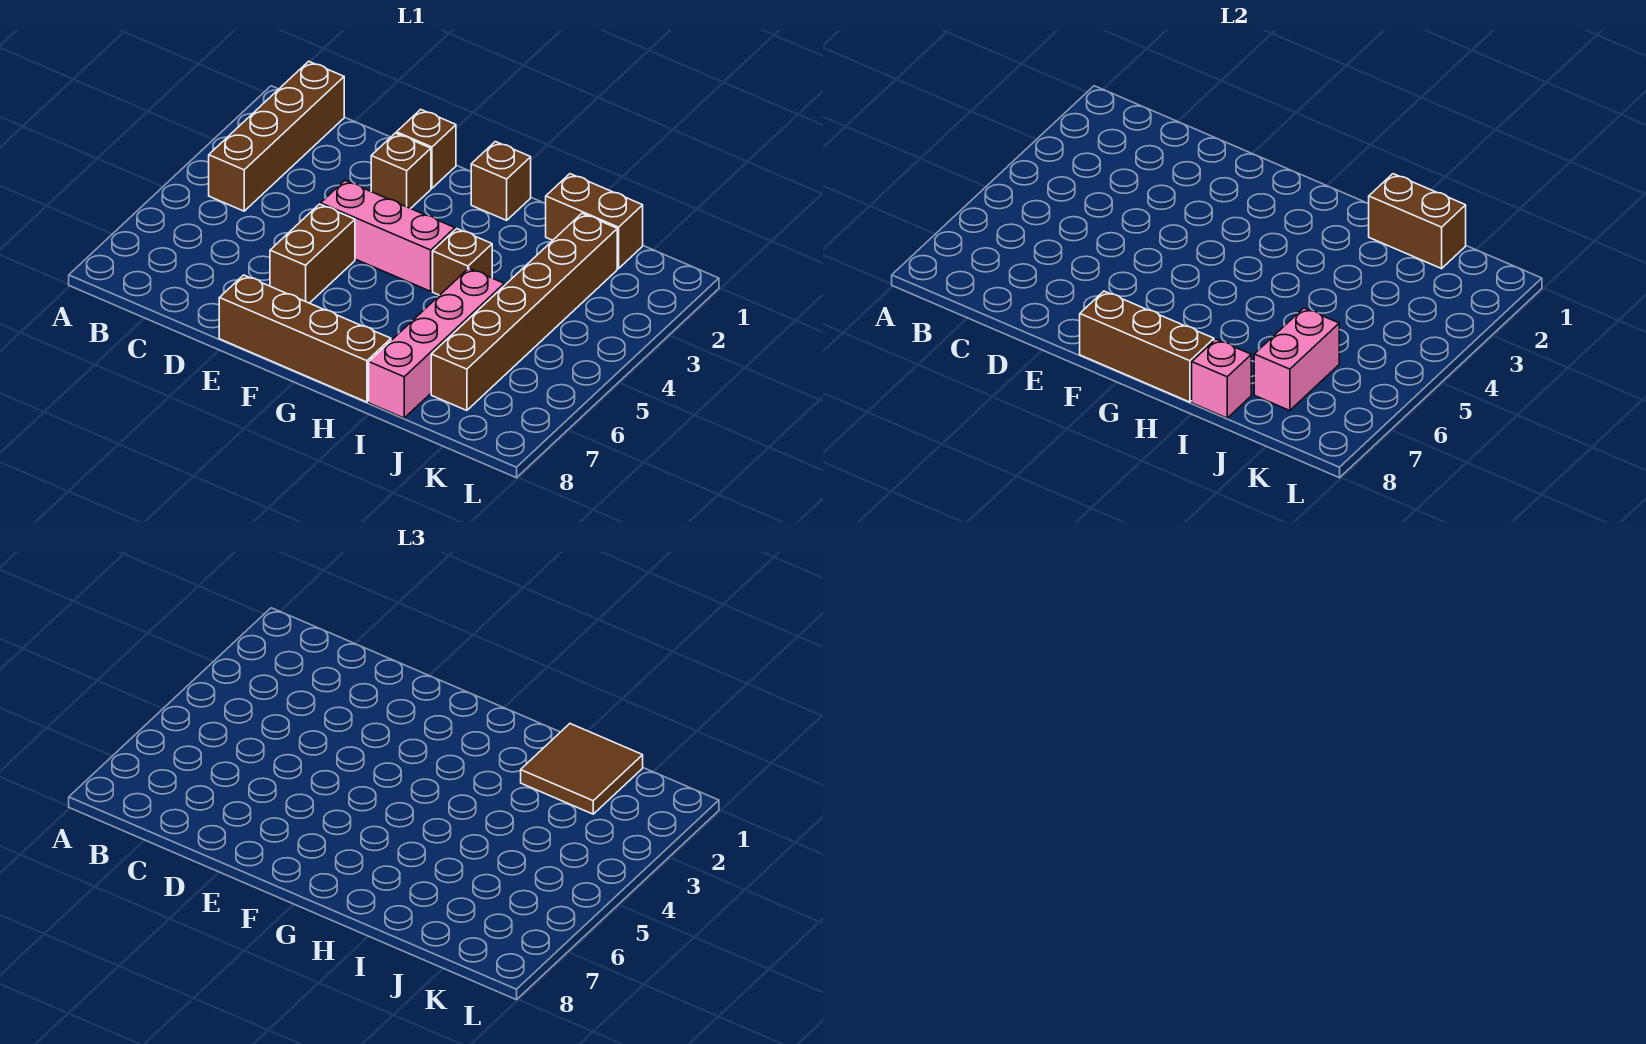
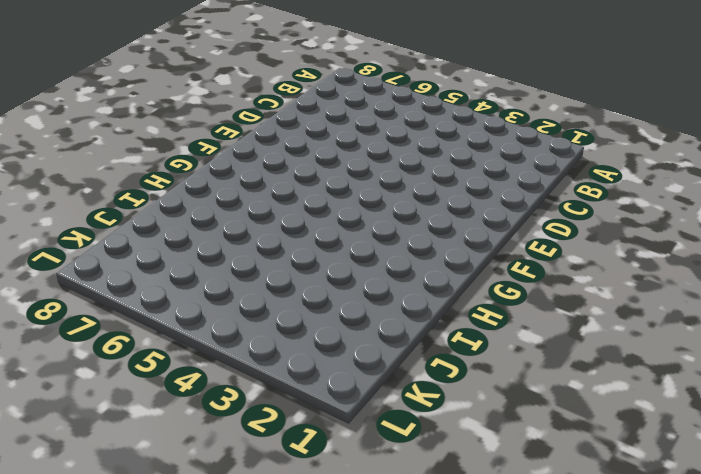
none -> brown brick B1:B4 level 1
none -> brown brick E1 level 1
none -> brown brick E2 level 1

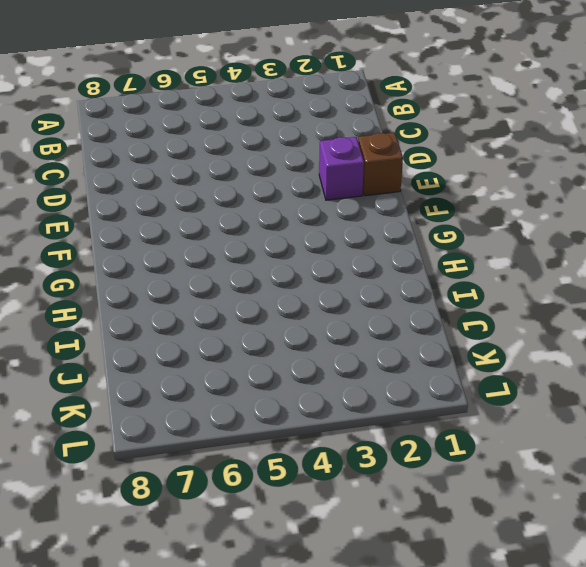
purple brick E2 level 1 -> brown brick E2 level 1
none -> brown brick B1:B4 level 1
none -> pink brick E4:G4 level 1
none -> brown brick E5:E6 level 1

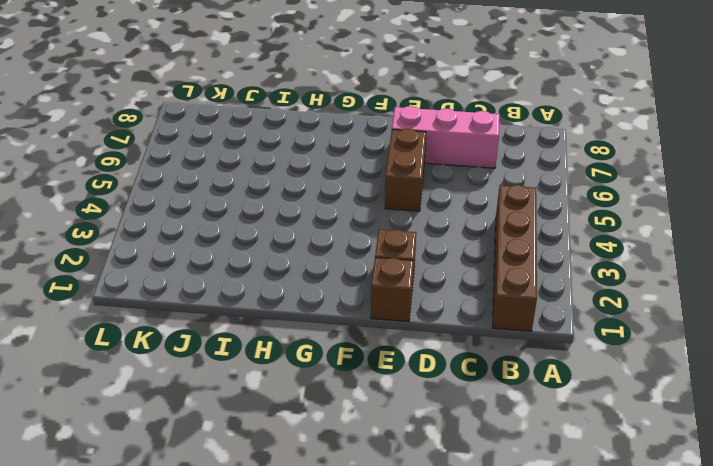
pink brick C7:E7 level 1 -> pink brick E4:G4 level 1
none -> brown brick E8:H8 level 1
none -> brown brick G1 level 1
none -> brown brick H4 level 1

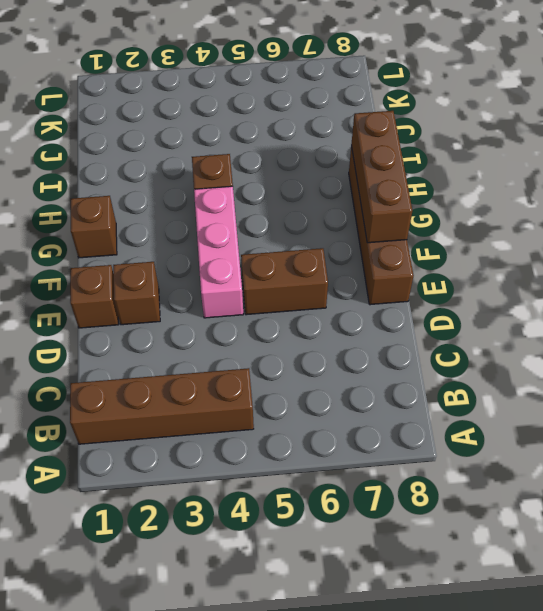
none -> brown brick I1:J1 level 1
none -> pink brick I5:I8 level 1
none -> brown brick J2:J7 level 1

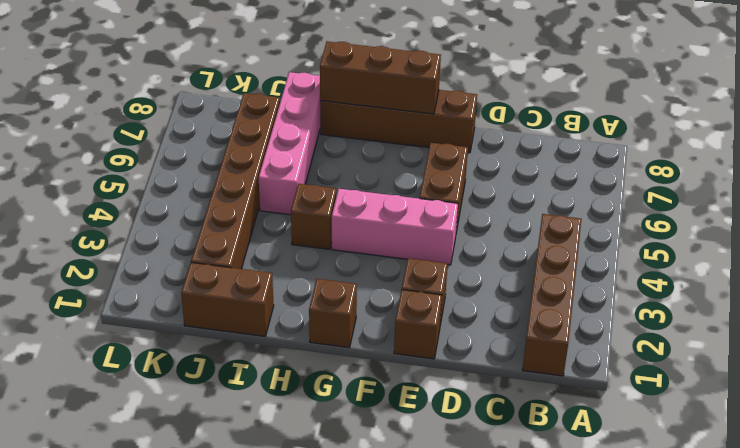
none -> brown brick I1:J1 level 2
none -> pink brick I8 level 2
none -> pink brick J6:J7 level 2

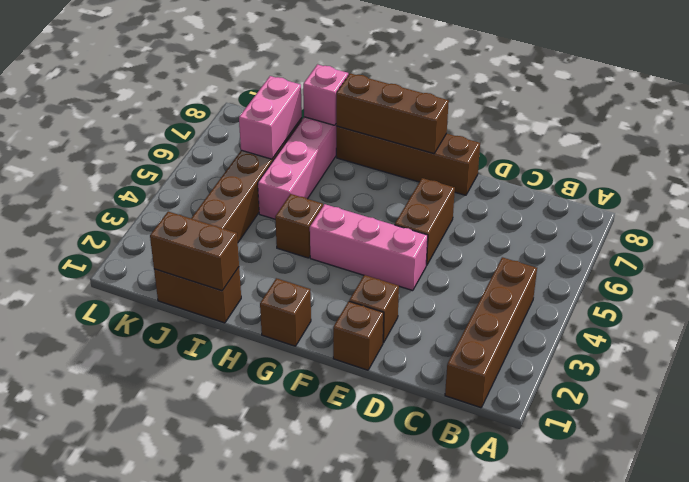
none -> brown tile I1:J2 level 3

